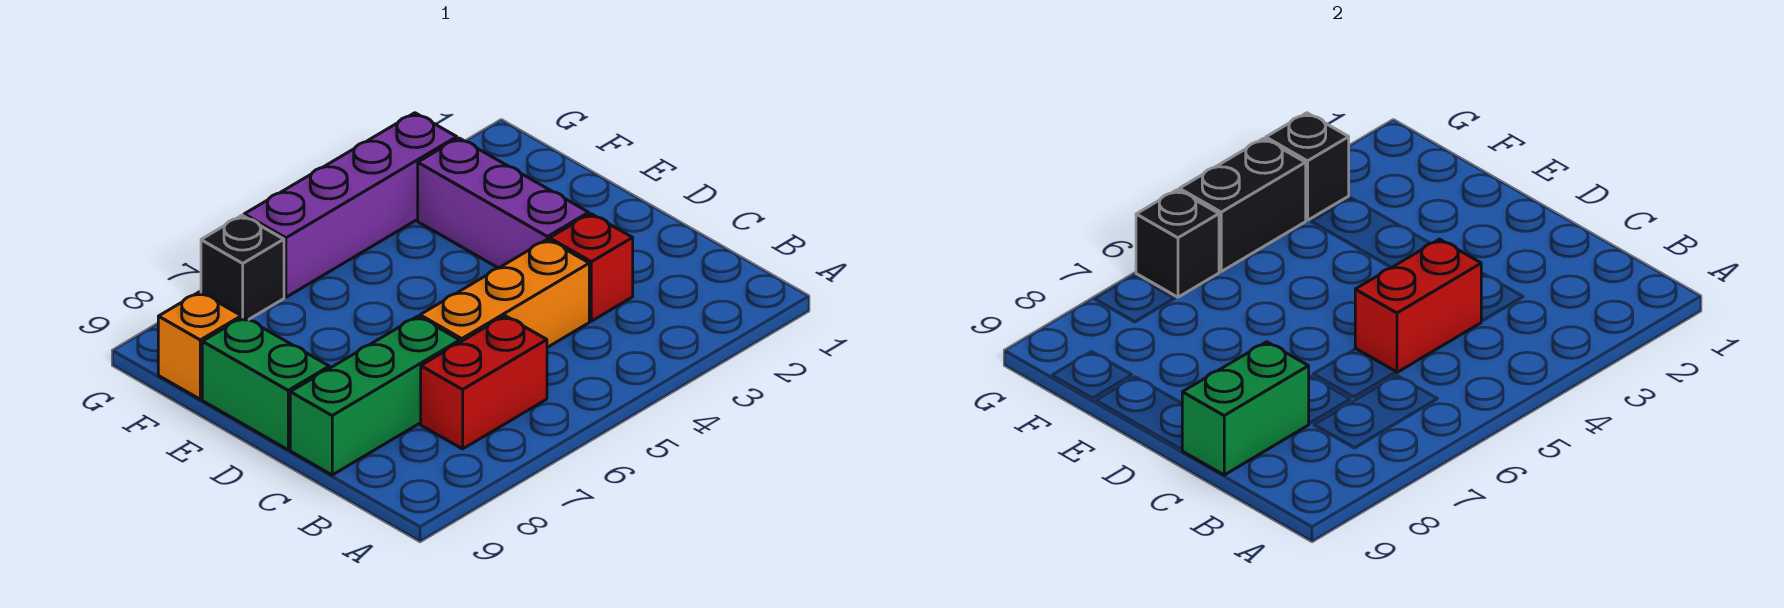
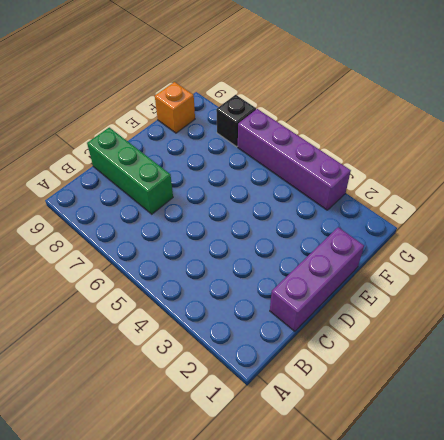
purple brick C1:E1 level 1 -> purple brick D3:F3 level 1
none -> red brick B6:B7 level 1
none -> red brick C3 level 1
none -> orange brick C4:C6 level 1

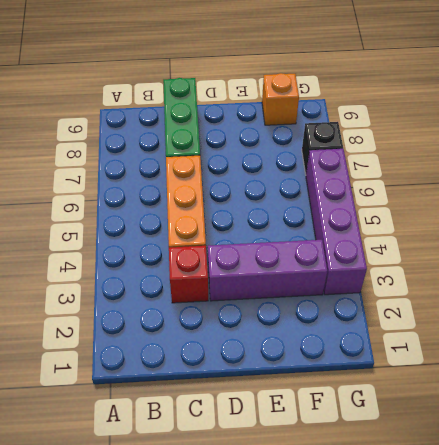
none -> red brick B6:B7 level 1
none -> green brick D9:E9 level 1
none -> red brick C4:C5 level 2

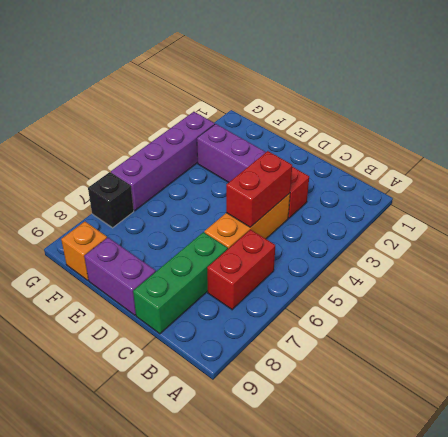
purple brick D9:E9 level 1 -> green brick D9:E9 level 1
none -> green brick C8:C9 level 2
none -> black brick G3 level 2
none -> black brick G4:G5 level 2

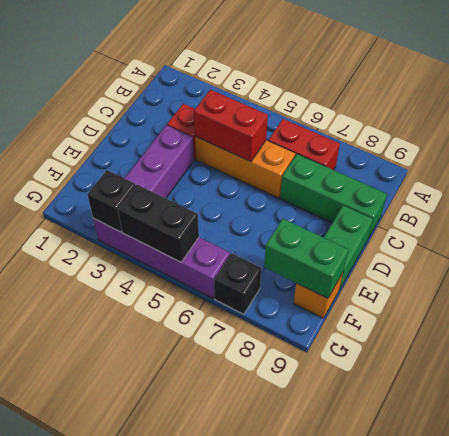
green brick F8:F9 level 2 -> green brick C8:C9 level 2
none -> black brick G6 level 2

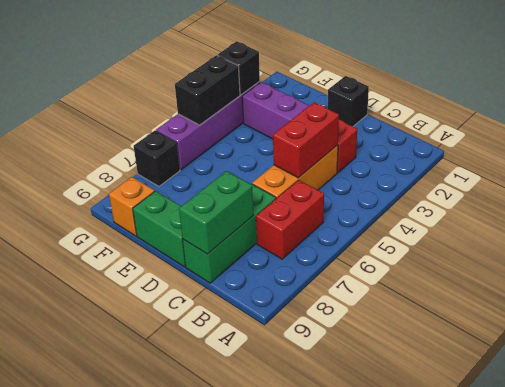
black brick D1 level 1 -> black brick G6 level 2

